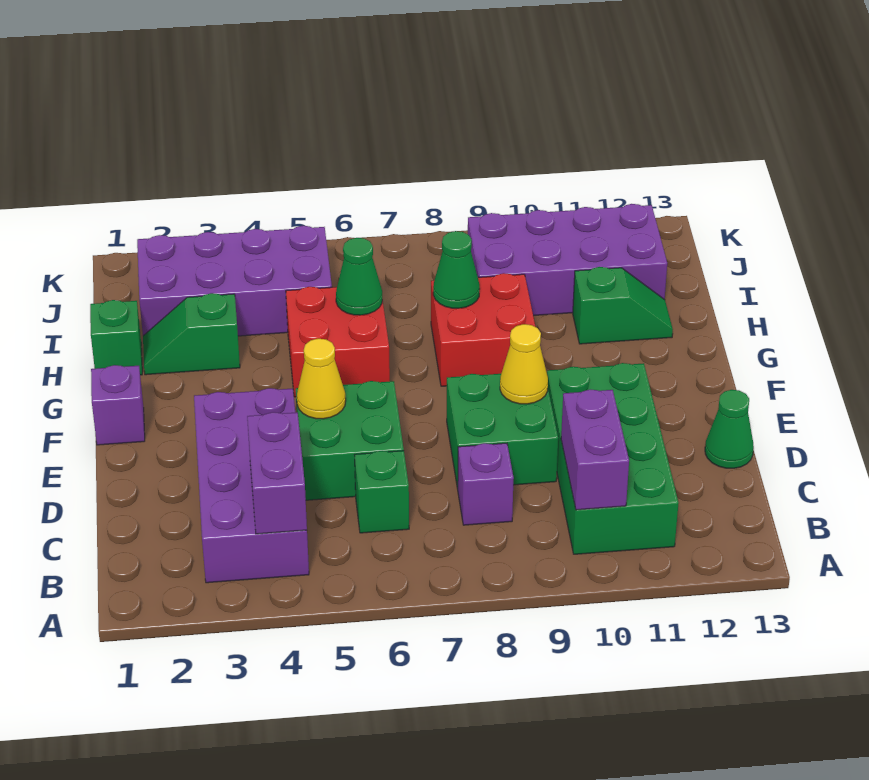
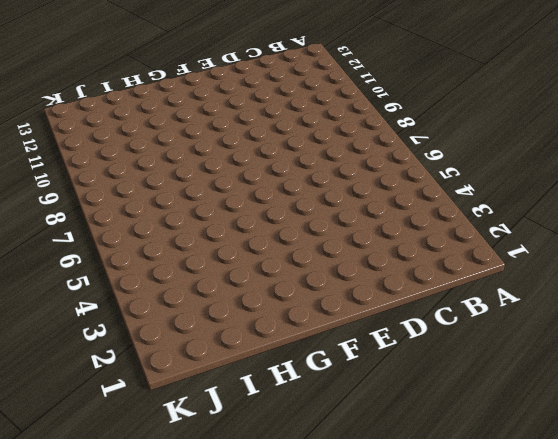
none -> purple brick B3:E4 level 1
none -> green brick B10:E11 level 1
none -> green brick C6 level 1

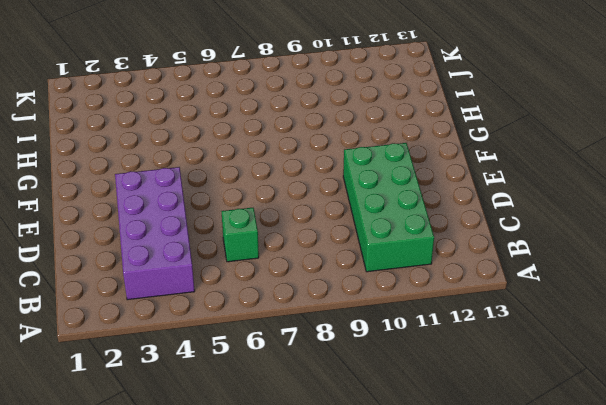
none -> purple brick C8 level 1
none -> green brick D5:E6 level 1
none -> green brick D8:E9 level 1

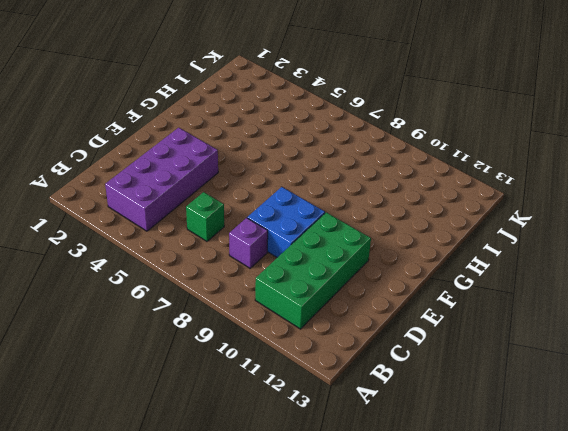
blue brick D8:E9 level 1 -> green brick D8:E9 level 1
none -> green brick D5:E6 level 1
none -> green cone D13 level 1
none -> purple brick F1 level 1

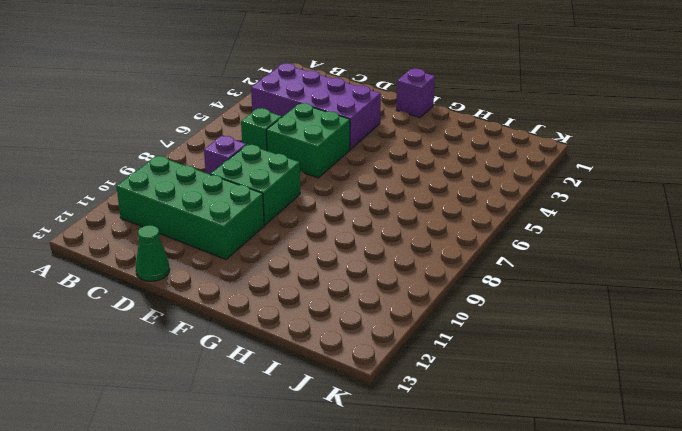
none -> red brick G5:H6 level 1
none -> red brick G8:H9 level 1
none -> green brick H1 level 1

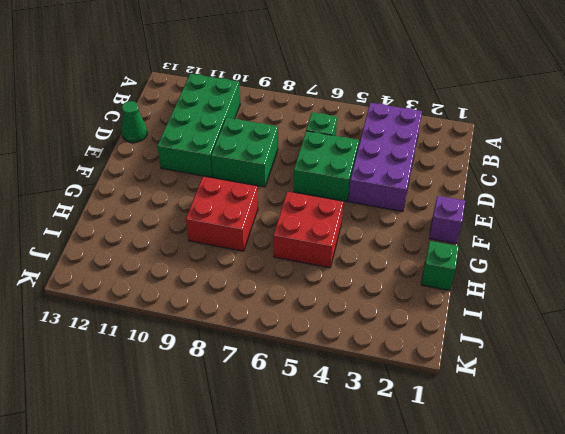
none -> purple brick C8 level 1
none -> green slope H2:H3 level 1 top 3
none -> green slope H11:H12 level 1 top 11

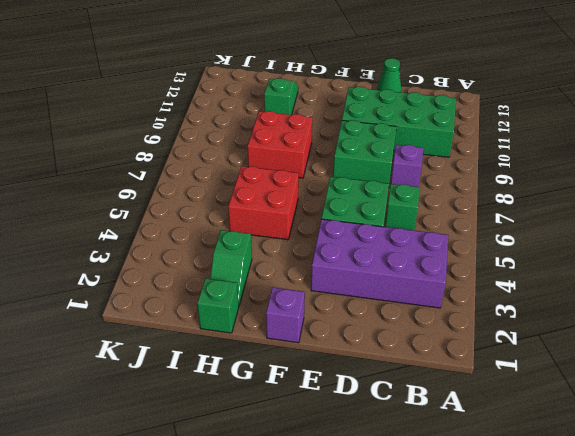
none -> purple brick I2:J5 level 1
none -> purple brick I9:J12 level 1
none -> purple brick B4:C4 level 2

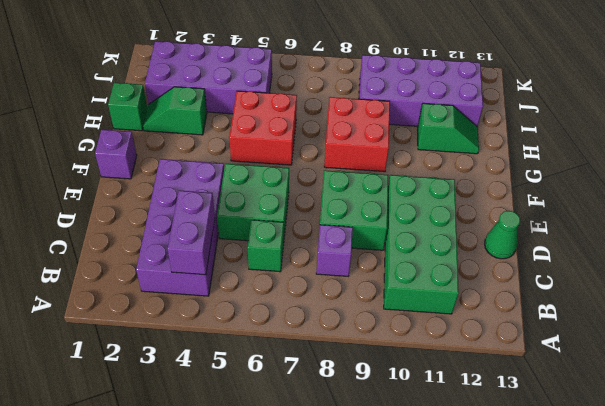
none -> purple brick B10:C10 level 2
none -> yellow cone E5 level 2
none -> yellow cone E9 level 2

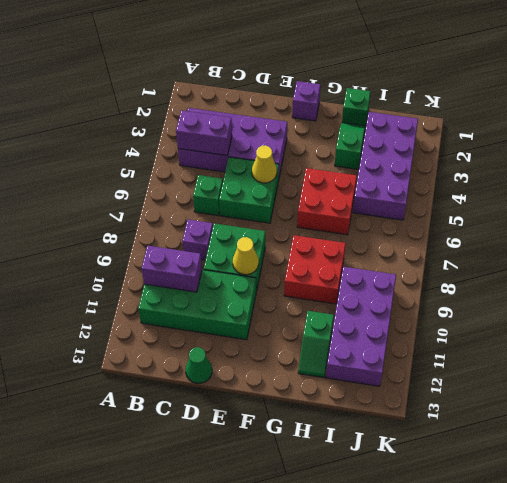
none -> green cone H6 level 2
none -> green cone H8 level 2

